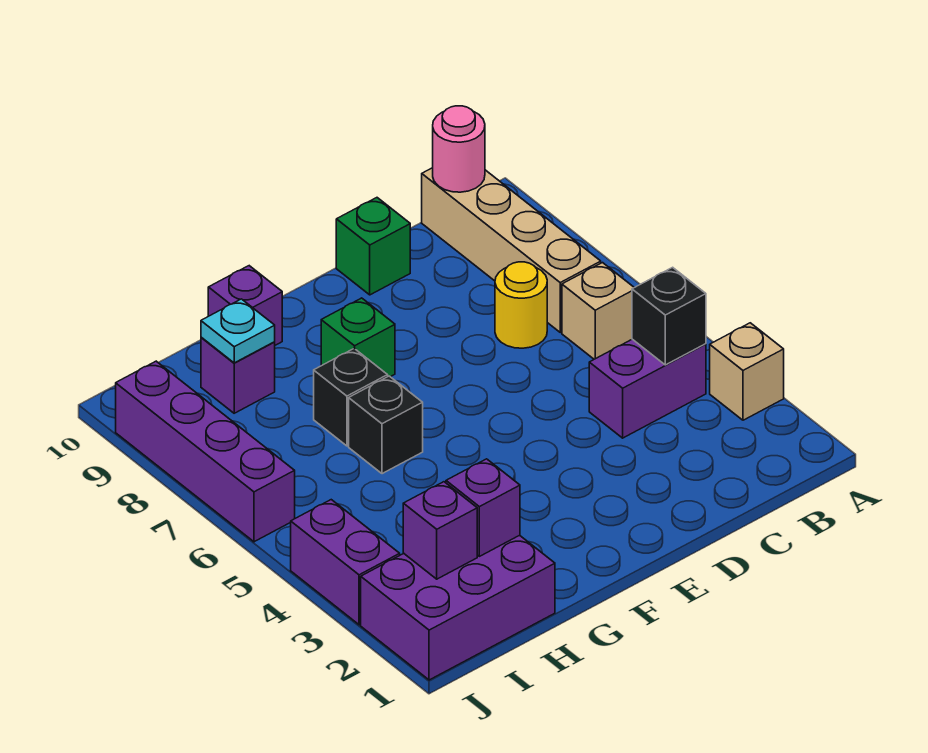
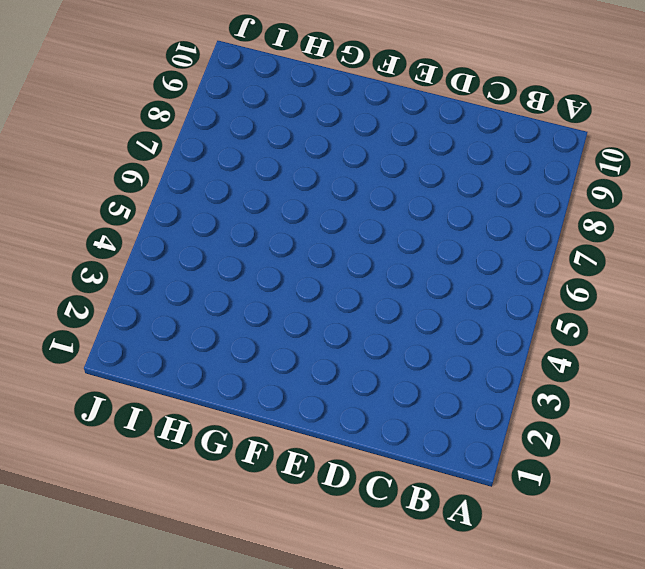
none -> tan brick A3 level 1
none -> purple brick B4:C4 level 1
none -> tan brick B6 level 1

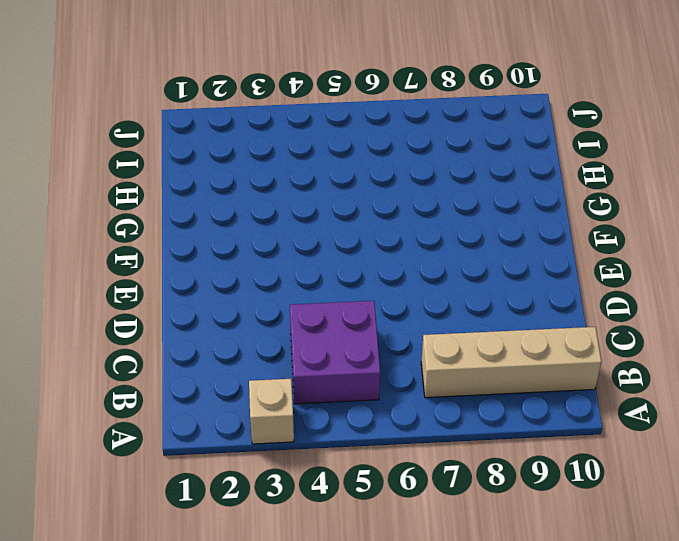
purple brick B4:C5 level 1 -> purple brick B4:C4 level 1
none -> tan brick B6 level 1
none -> yellow round brick C7 level 1
none -> green brick D10 level 1

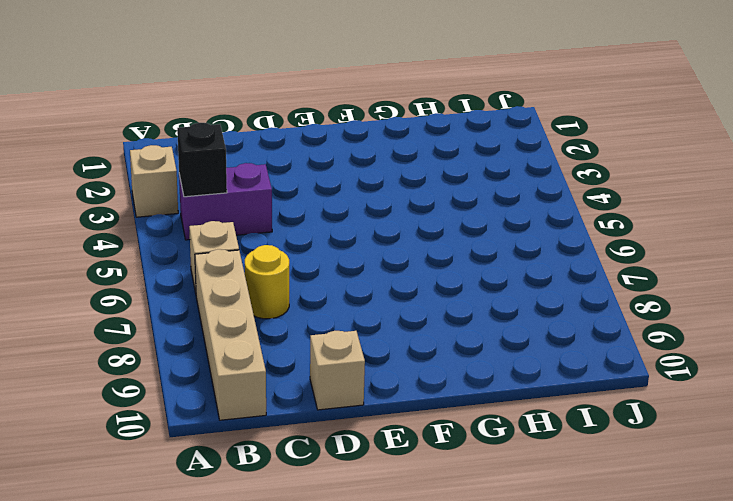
tan brick D10 level 1 -> green brick D10 level 1
none -> green brick F8 level 1
none -> black brick G6 level 1
none -> black brick G7 level 1

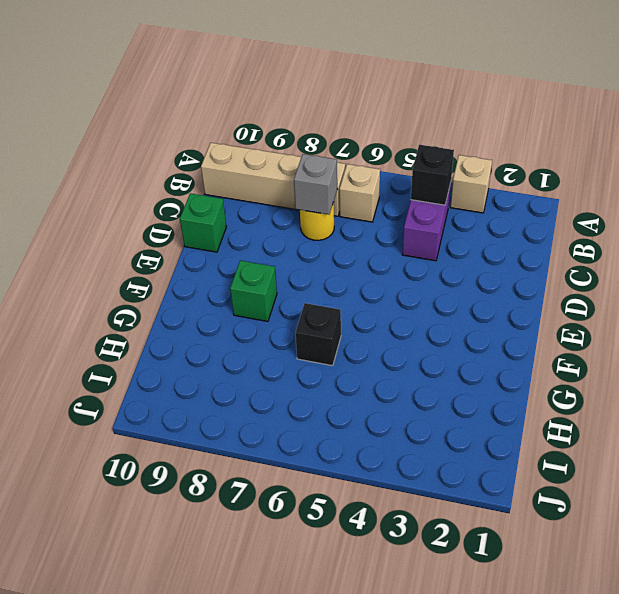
grey brick C7 level 2 -> none
none -> black brick G7 level 1
none -> purple brick G10 level 1
none -> purple brick H1:J2 level 1

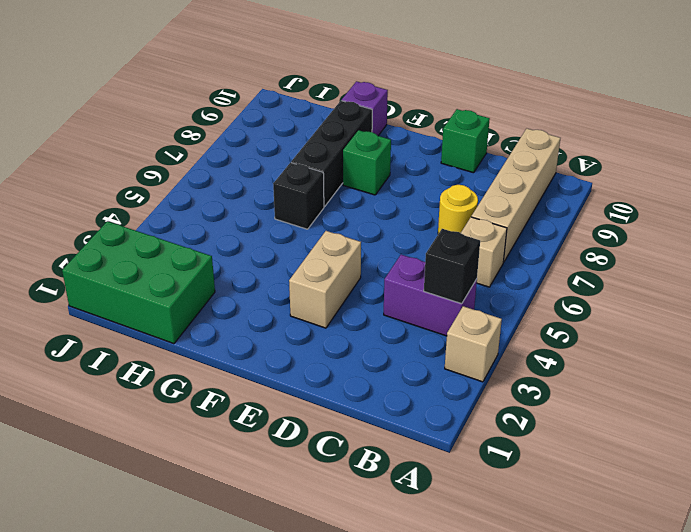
tan brick E3:E4 level 1 -> none
black brick G7:G9 level 1 -> black brick G7 level 1
green brick H1:J2 level 1 -> purple brick H1:J2 level 1
none -> purple brick H9 level 1
none -> purple brick J3:J4 level 1
none -> purple brick J6:J9 level 1

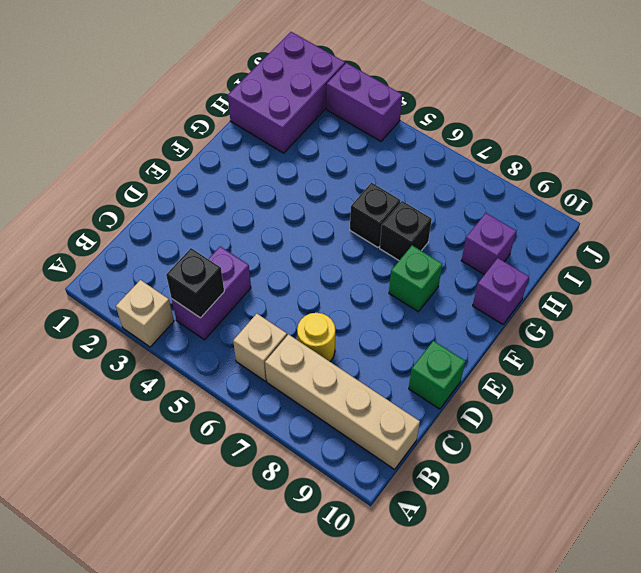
none -> purple brick J6:J9 level 1
none -> pink round brick B10 level 2
none -> purple brick H2 level 2

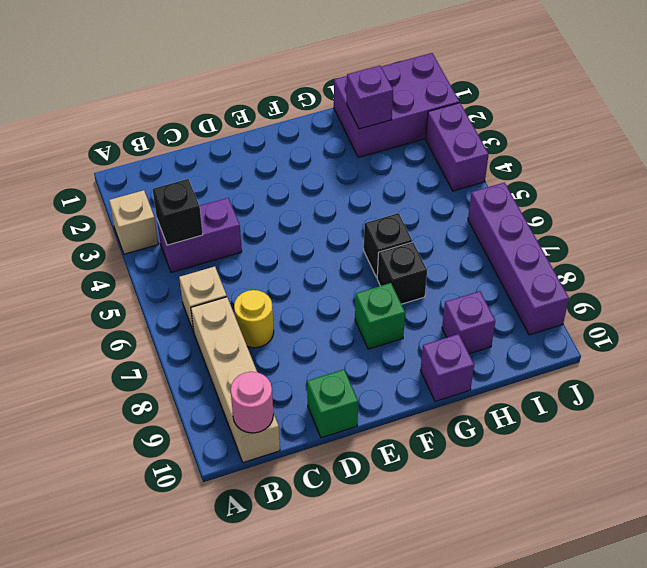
none -> cyan plate H9 level 2
none -> purple brick I2 level 2

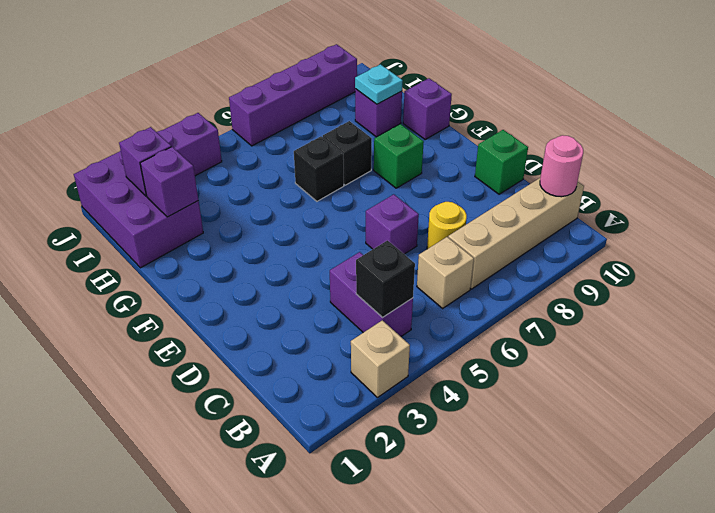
purple brick D6 level 1 -> none

